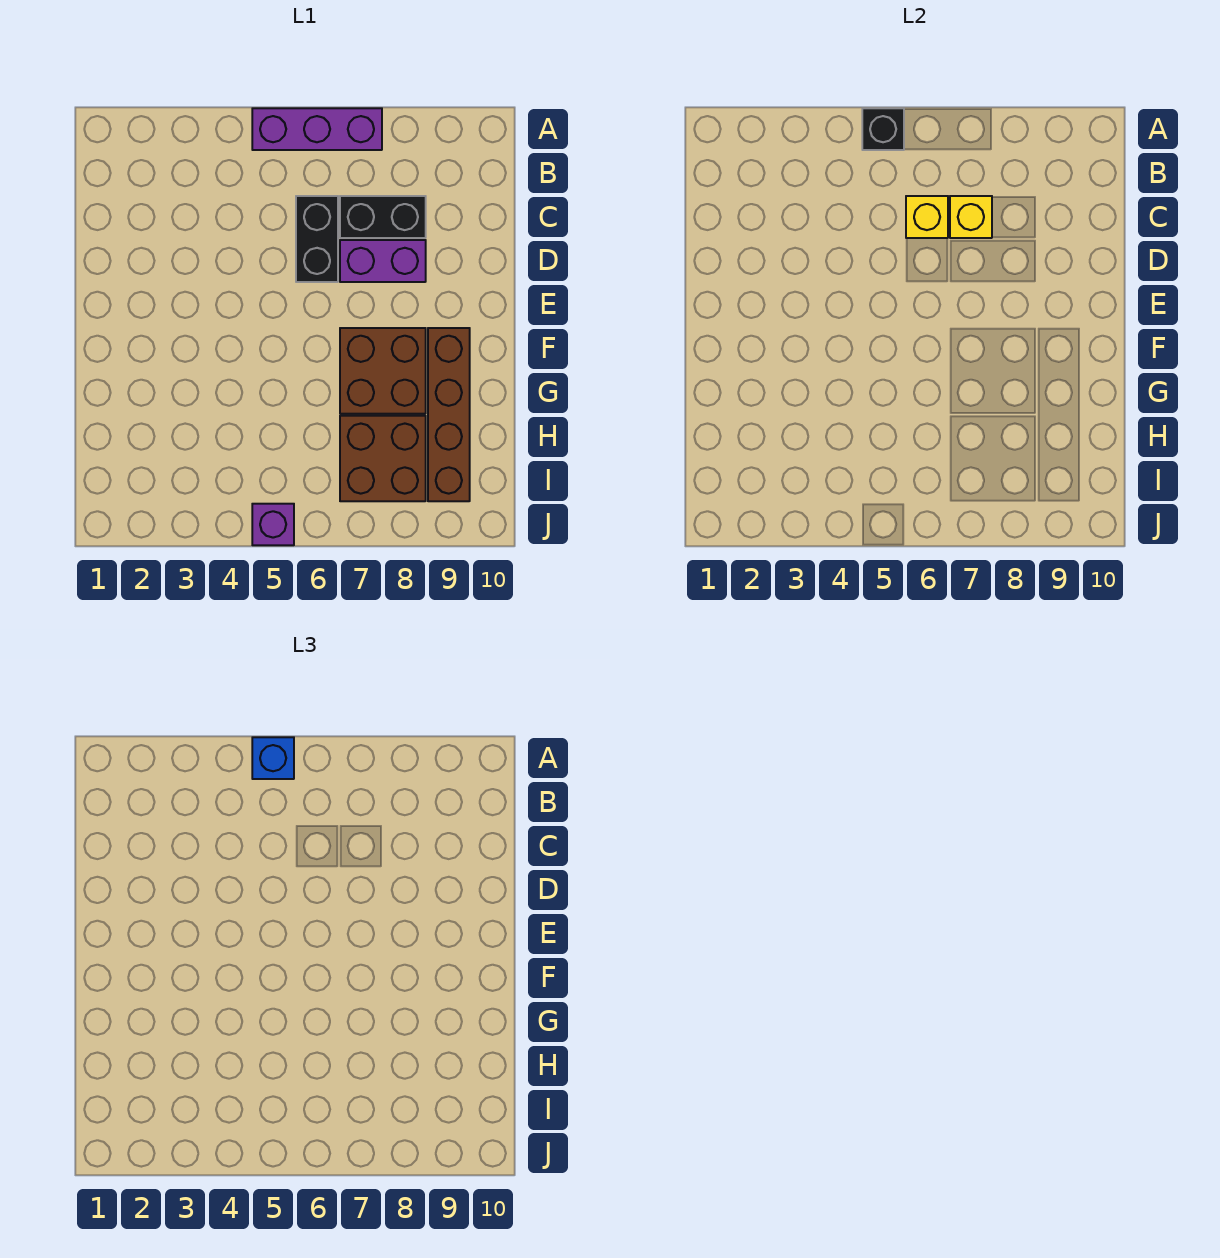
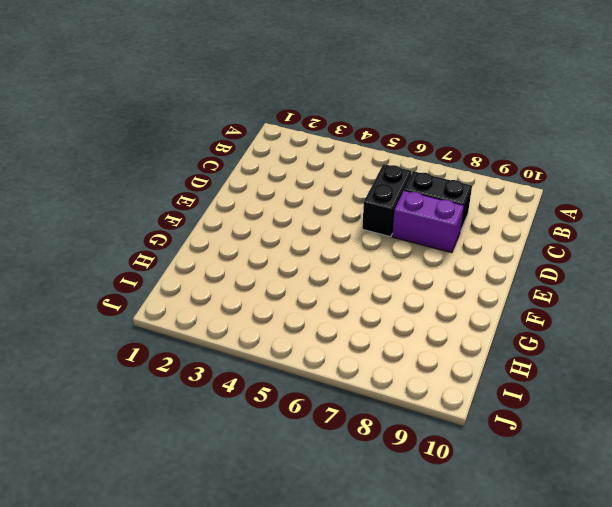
none -> purple brick A5:A7 level 1
none -> brown brick F7:G8 level 1
none -> brown brick F9:I9 level 1

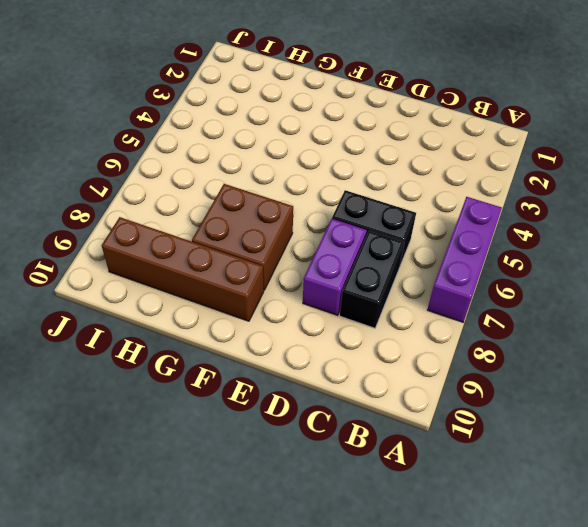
none -> brown brick H7:I8 level 1
none -> purple brick J5 level 1
none -> black brick A5 level 2

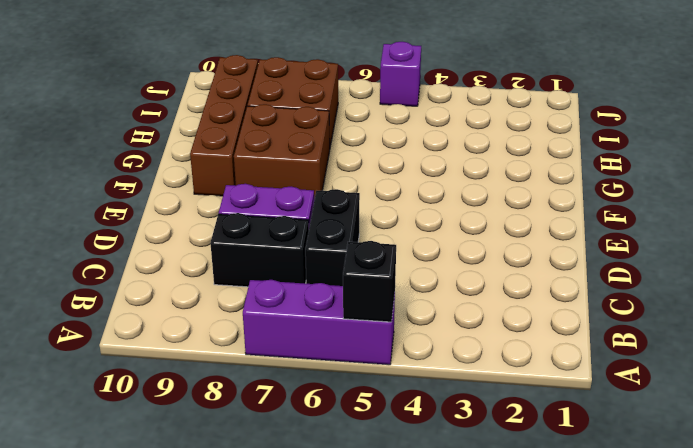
none -> yellow brick C6 level 2
none -> yellow brick C7 level 2
none -> blue brick A5 level 3

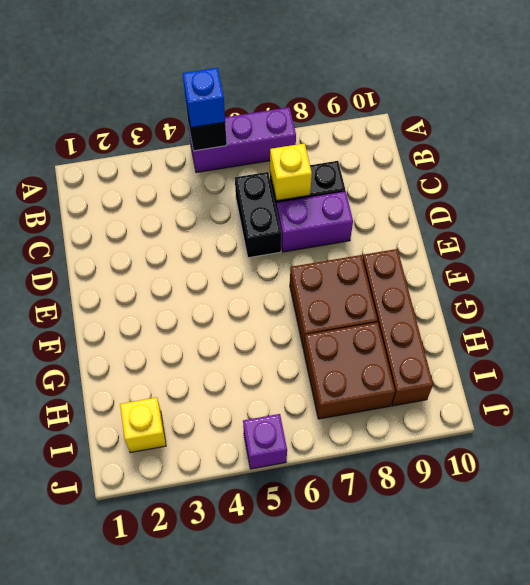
yellow brick I2 level 1 -> yellow brick C6 level 2

